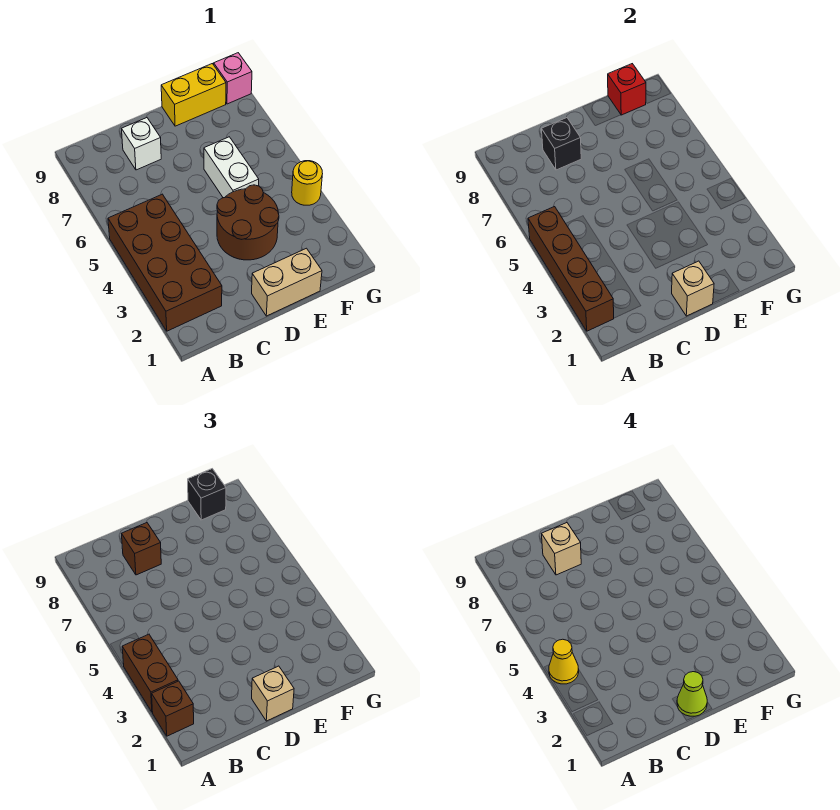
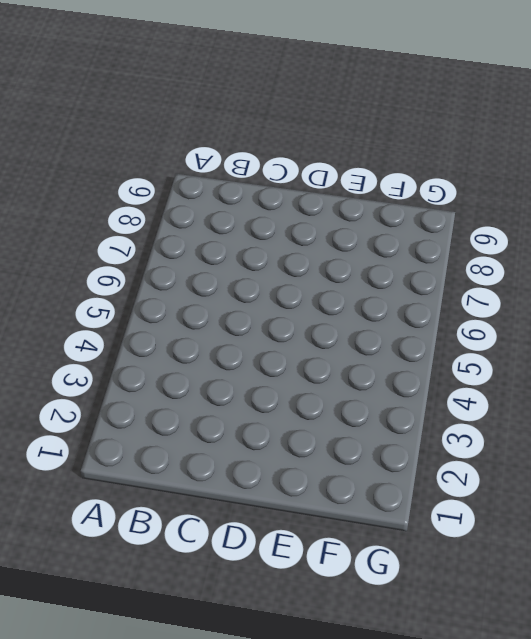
none -> brown brick A2:B5 level 1
none -> white brick C8 level 1
none -> tan brick D1:E1 level 1

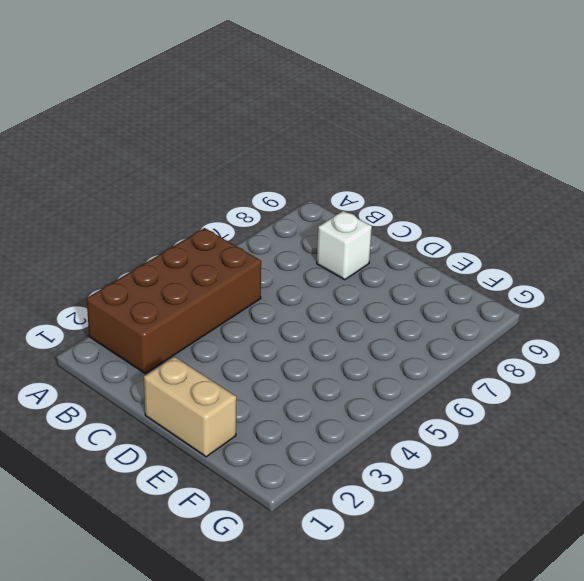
none -> brown round brick D3:E4 level 1
none -> white brick E5:E6 level 1
none -> yellow brick E9:F9 level 1

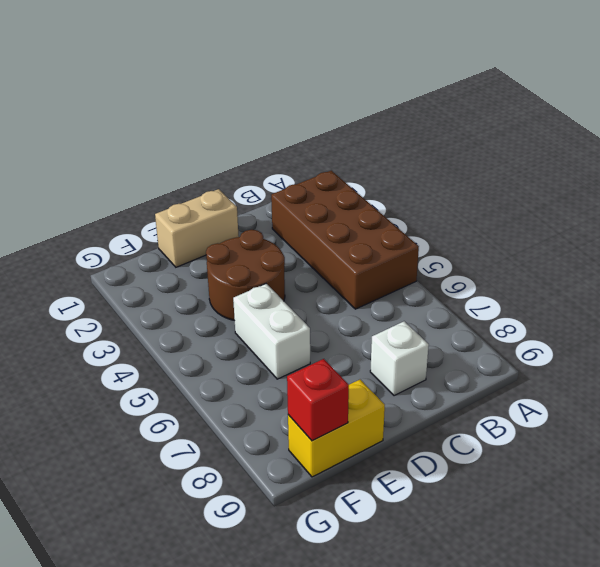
none -> yellow round brick G4 level 1
none -> pink brick G9 level 1
none -> brown brick A2:A5 level 2

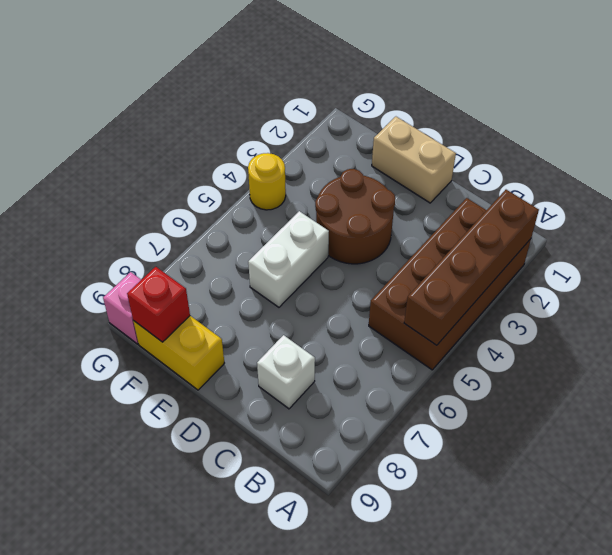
none -> black brick C8 level 2
none -> tan brick D1 level 2
none -> brown brick A2 level 3

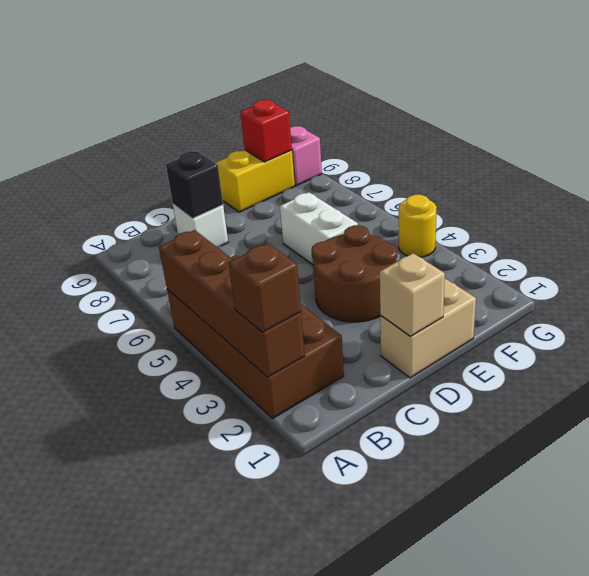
none -> brown brick A3:A4 level 3
none -> brown brick C8 level 3
none -> tan brick D1 level 3

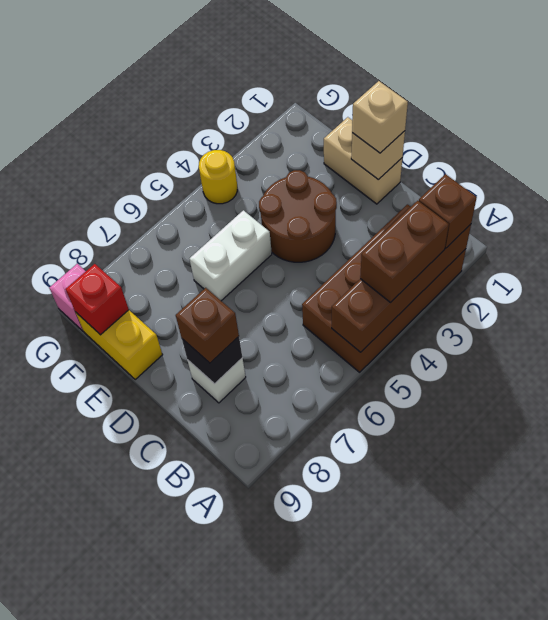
none -> black brick F9 level 3
none -> yellow cone A4 level 4
none -> tan brick C8 level 4

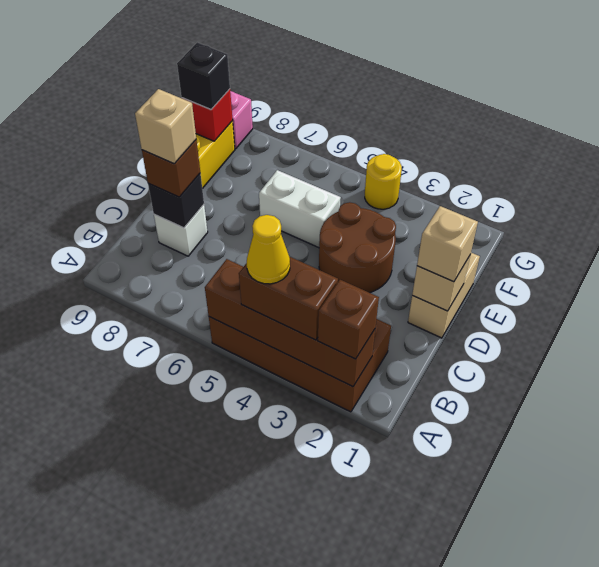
none -> lime cone D1 level 4

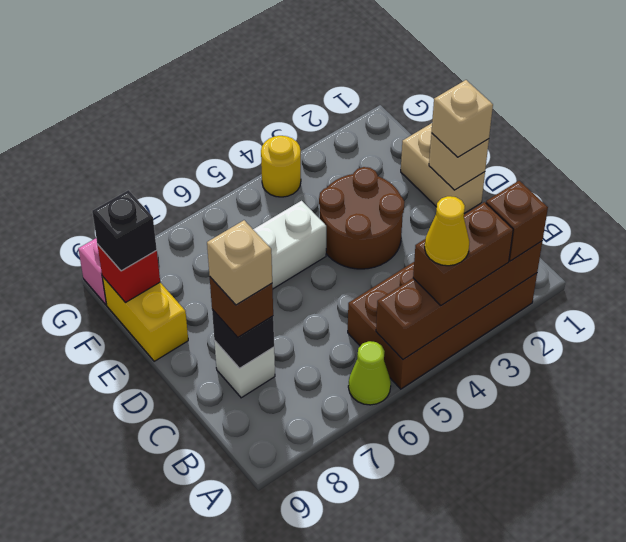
lime cone A6 level 1 -> lime cone D1 level 4

